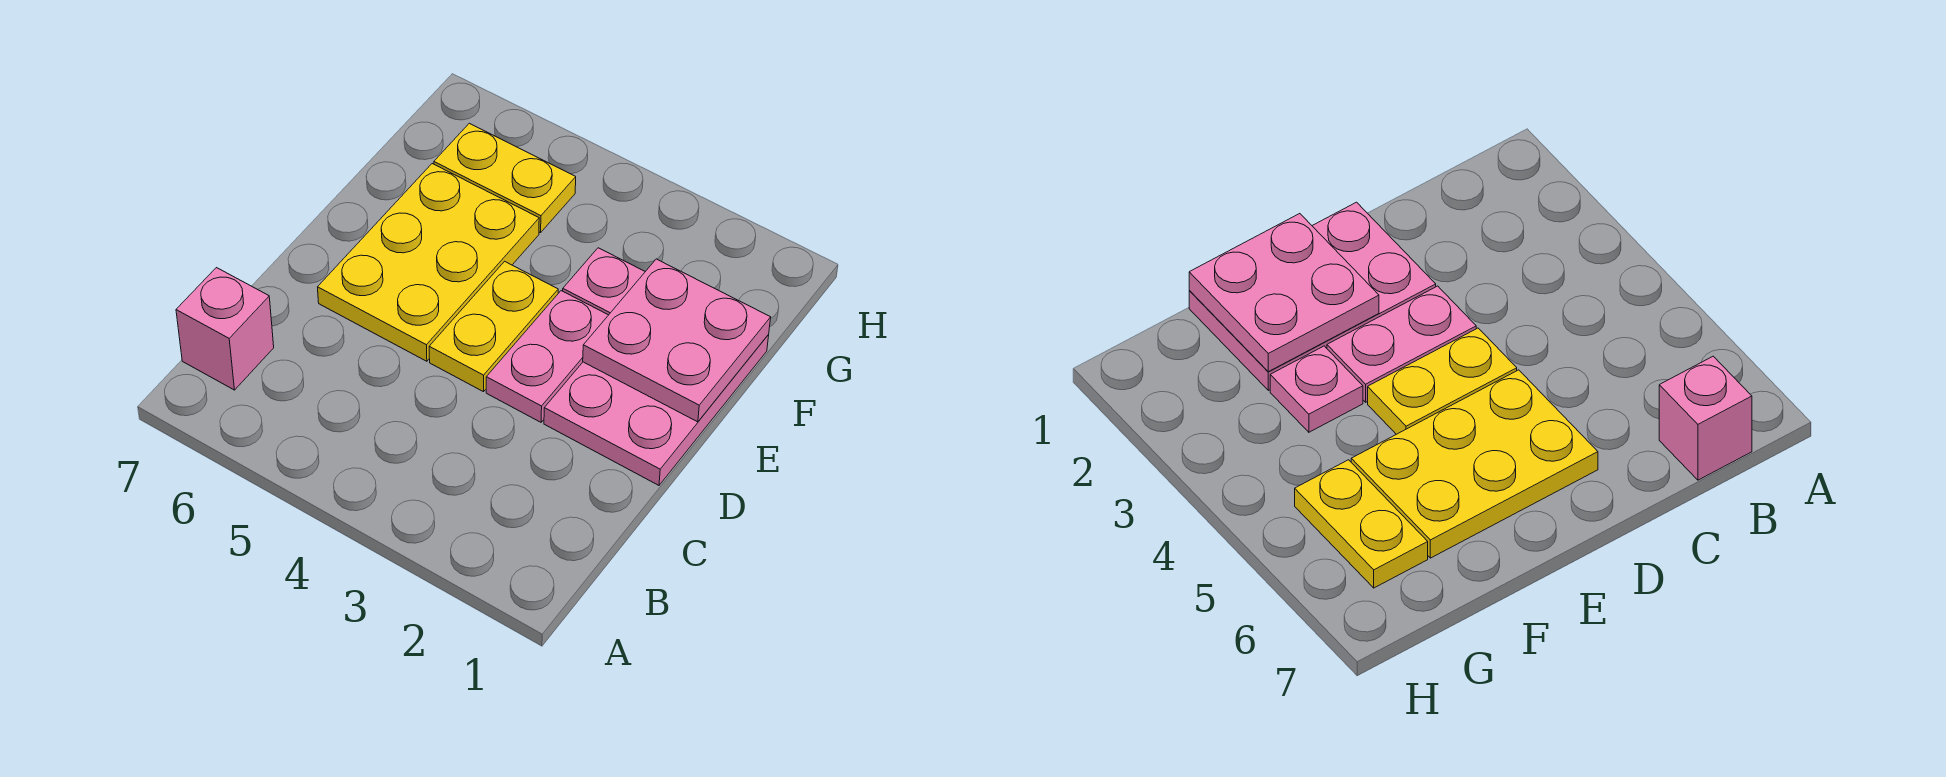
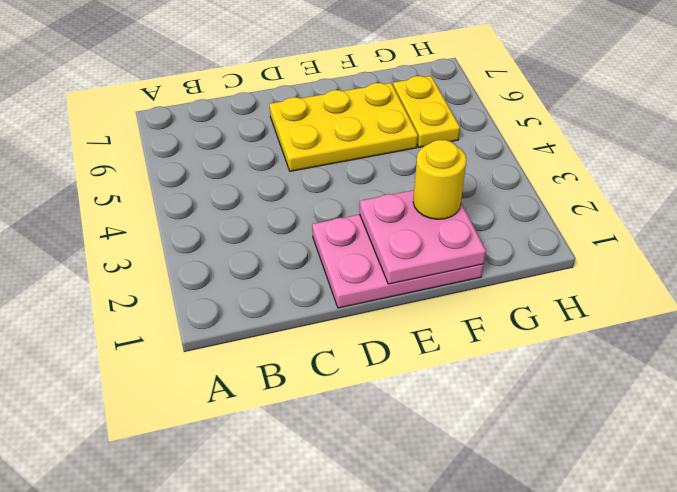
yellow round brick F2 level 3 -> none
none -> pink brick B7 level 1
none -> pink plate D3:E3 level 1

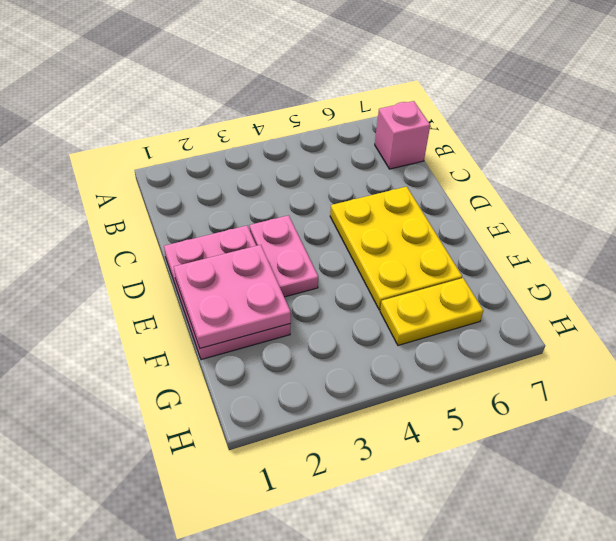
none -> yellow plate D4:E4 level 1
none -> pink plate F3 level 1

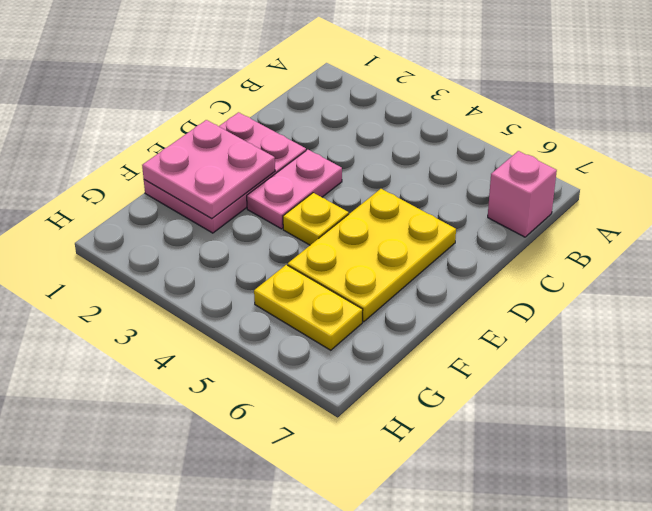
yellow plate E4 level 1 -> yellow plate D4:E4 level 1
none -> pink plate F3 level 1

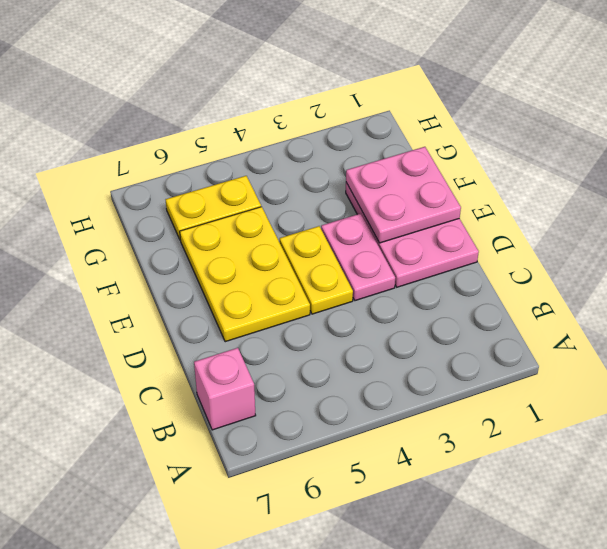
none -> pink plate F3 level 1

